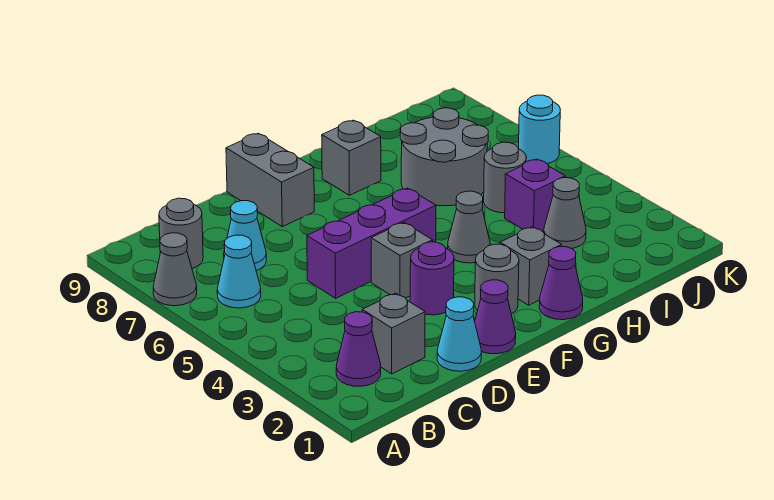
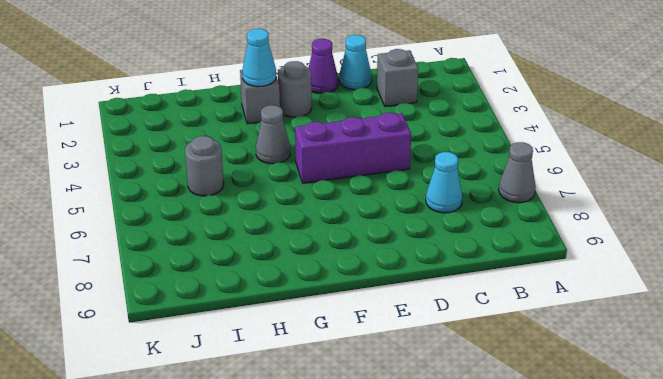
cyan cone G2 level 2 -> cyan cone B6 level 1
none -> purple cone B2 level 1
none -> grey round brick B8 level 1
none -> purple round brick E3 level 1

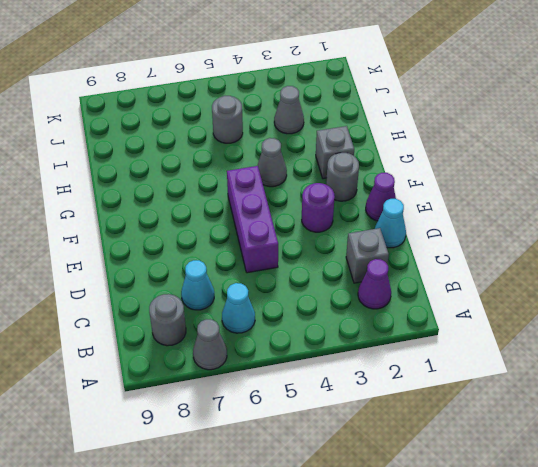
none -> grey brick E4 level 1
none -> grey brick E8:E9 level 1
none -> purple cone G1 level 1

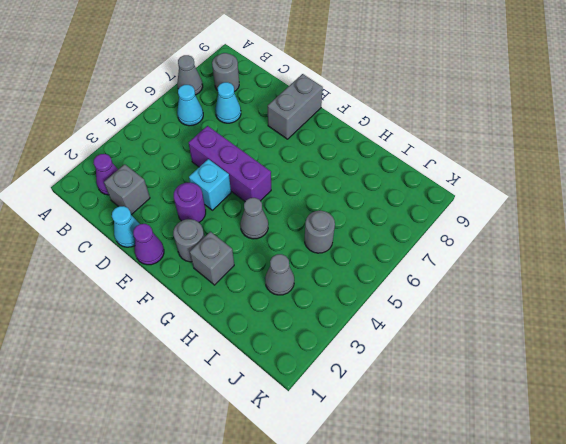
cyan brick E4 level 1 -> grey brick E4 level 1
none -> purple cone G1 level 1
none -> grey brick G8 level 1
none -> grey round brick H6:I7 level 1

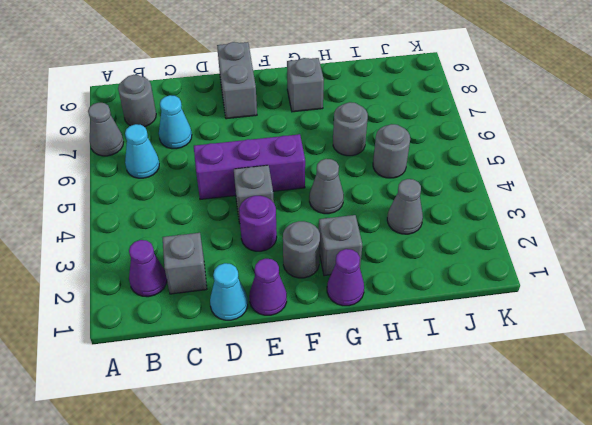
grey round brick H6 level 1 -> grey round brick H6:I7 level 1
none -> purple brick I4 level 1
none -> cyan round brick K6 level 1

